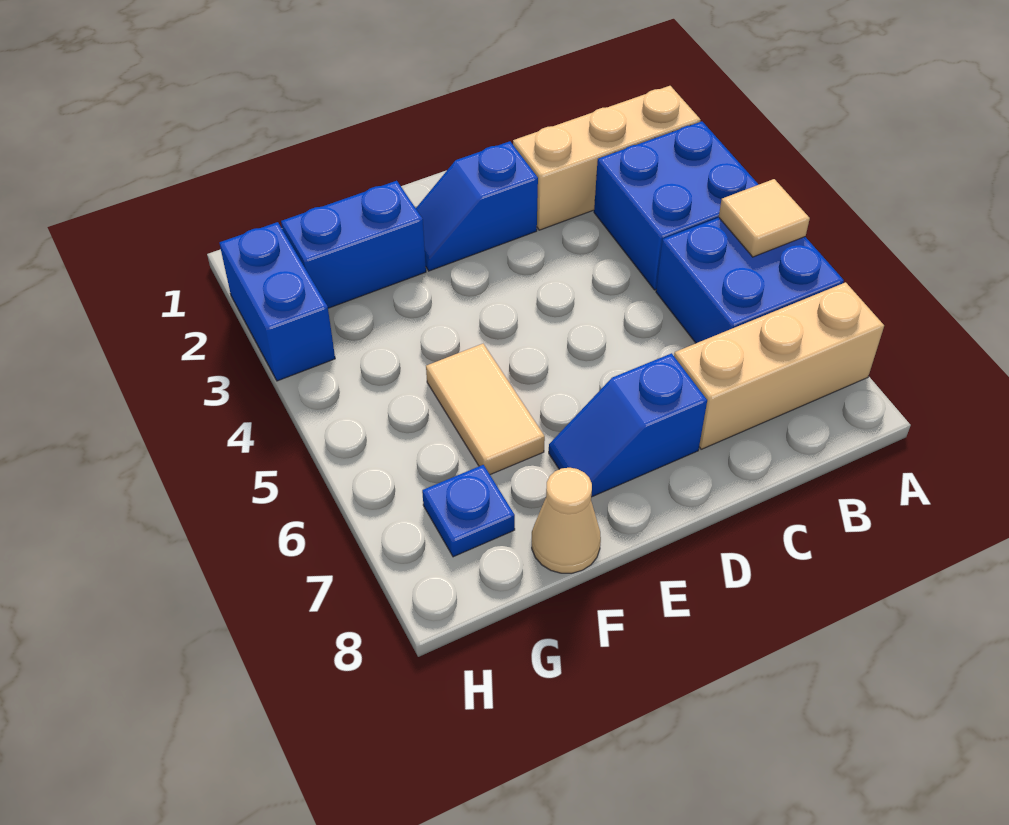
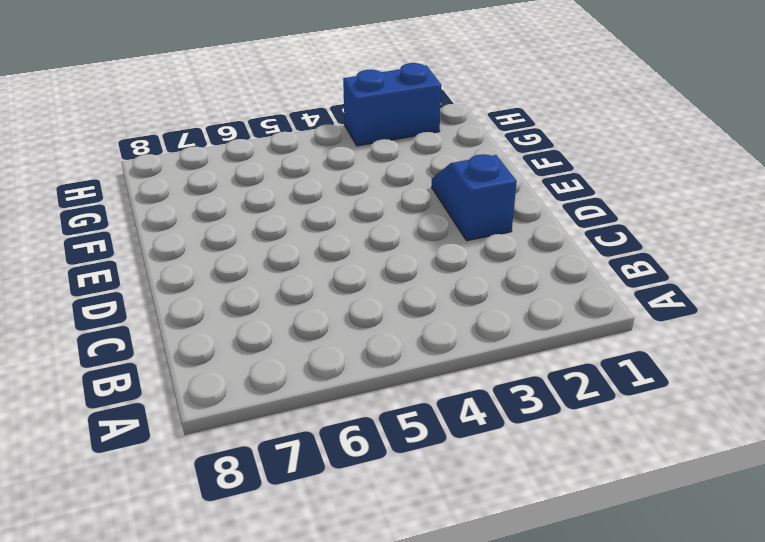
none -> tan brick A2:C2 level 1
none -> blue brick A3:B4 level 1
none -> blue brick A5:B6 level 1

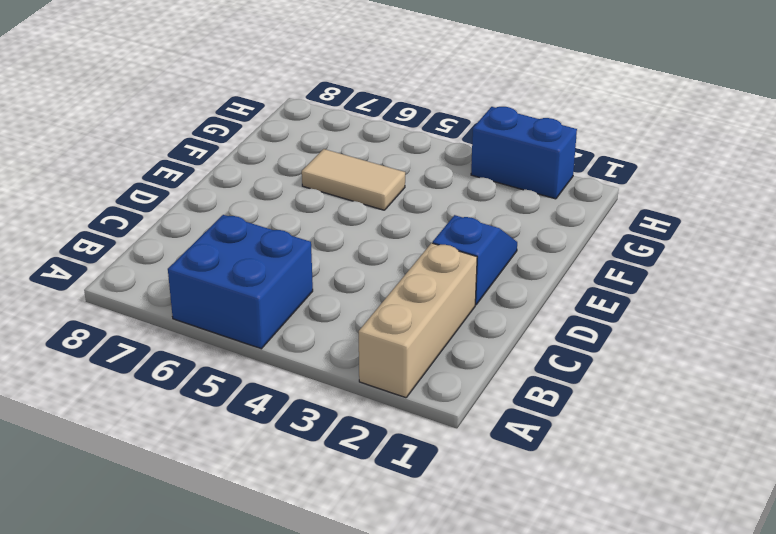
none -> blue brick A3:B4 level 1
none -> tan brick A7:C7 level 1
none -> blue slope D7:E7 level 1 top D

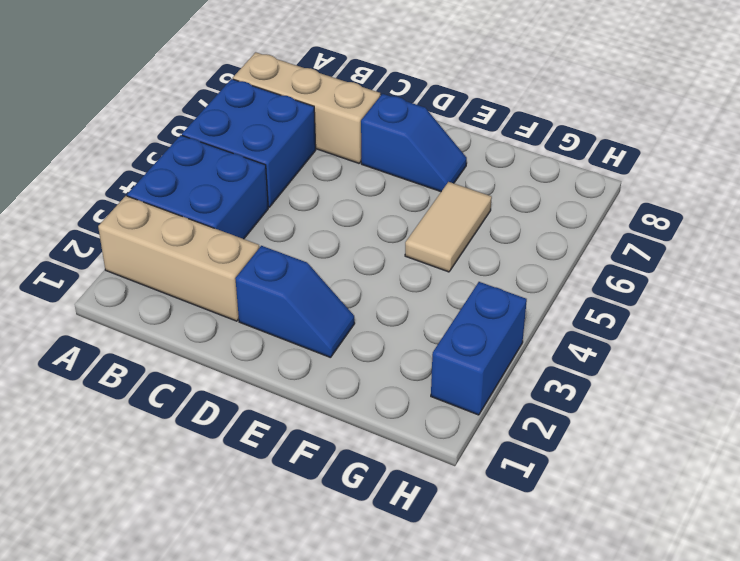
none -> blue brick F2:G2 level 1
none -> tan cone F8 level 1
none -> blue plate G7 level 1

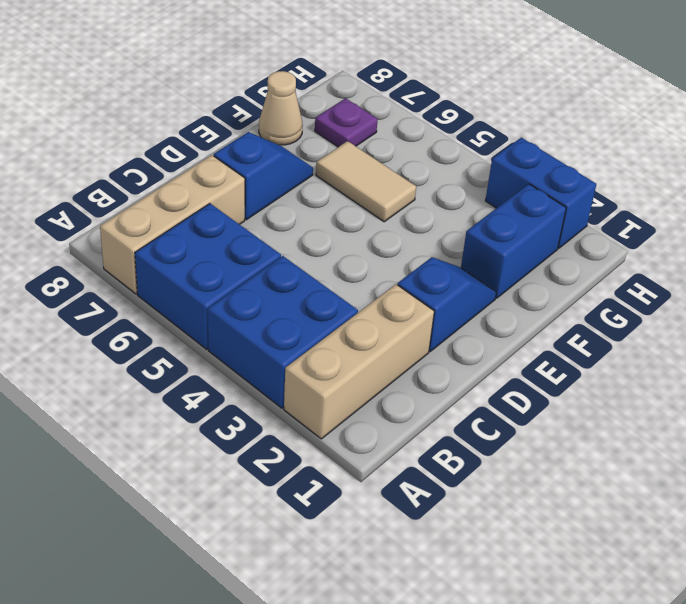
purple plate G7 level 1 -> blue plate G7 level 1
none -> tan tile A5 level 2

